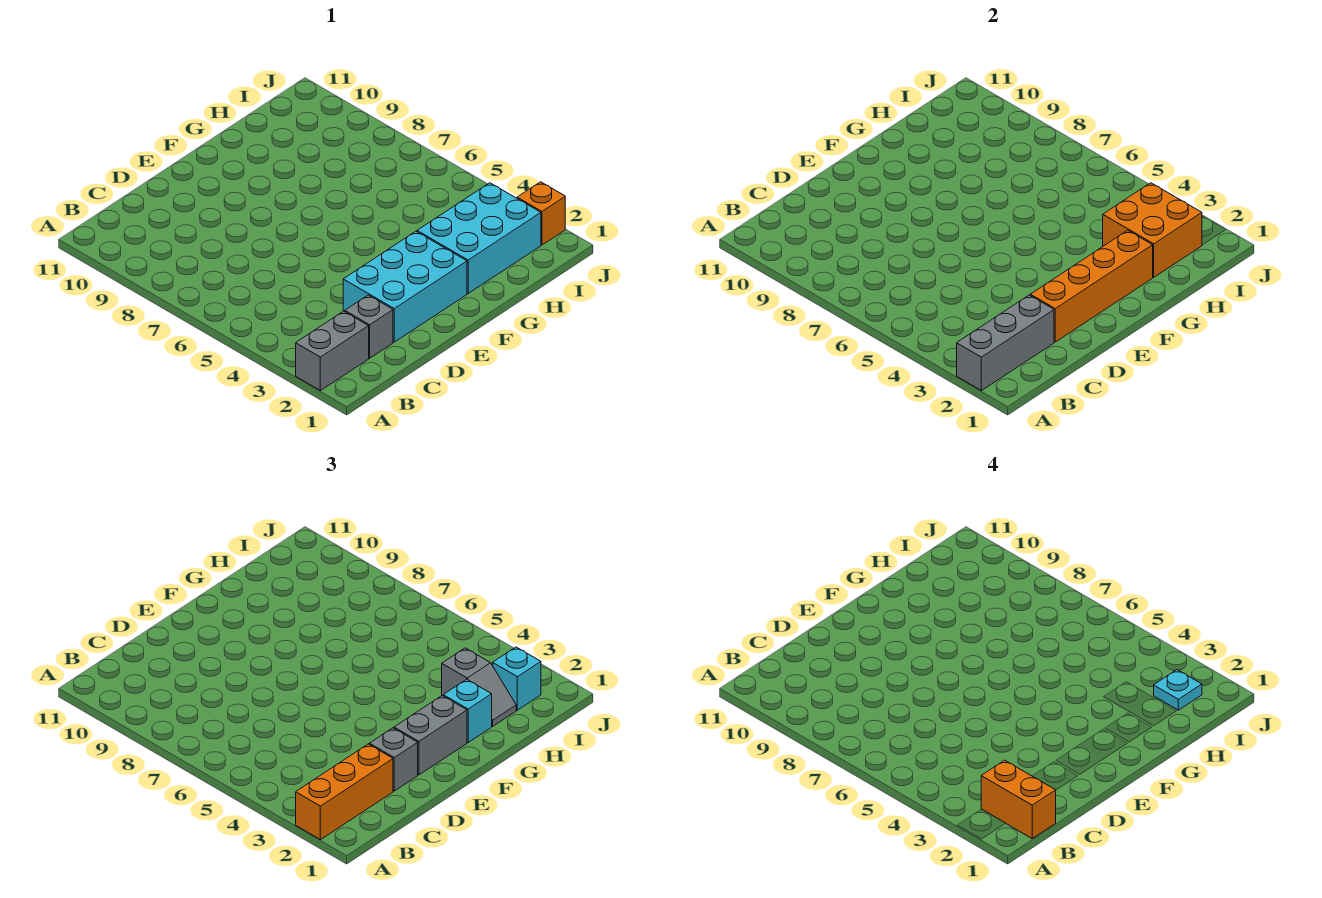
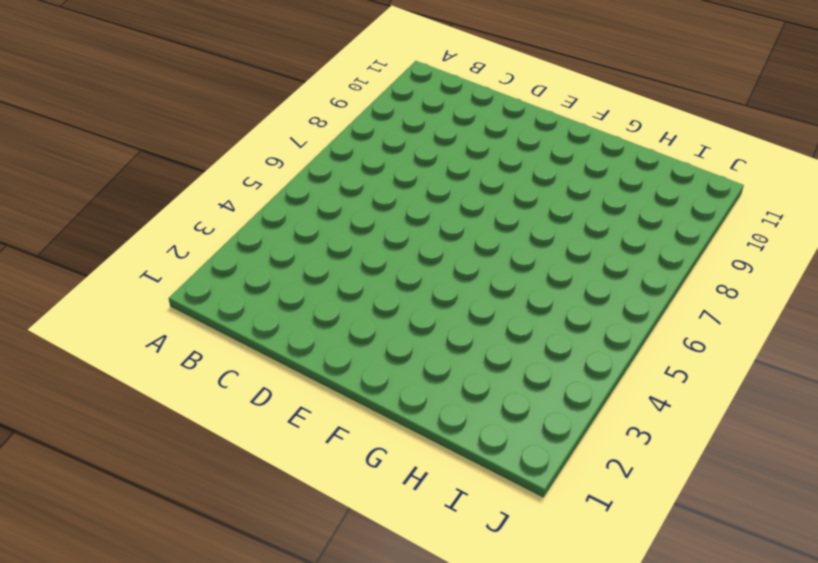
none -> grey brick A2:B2 level 1
none -> grey brick C2 level 1
none -> cyan brick D2:F3 level 1

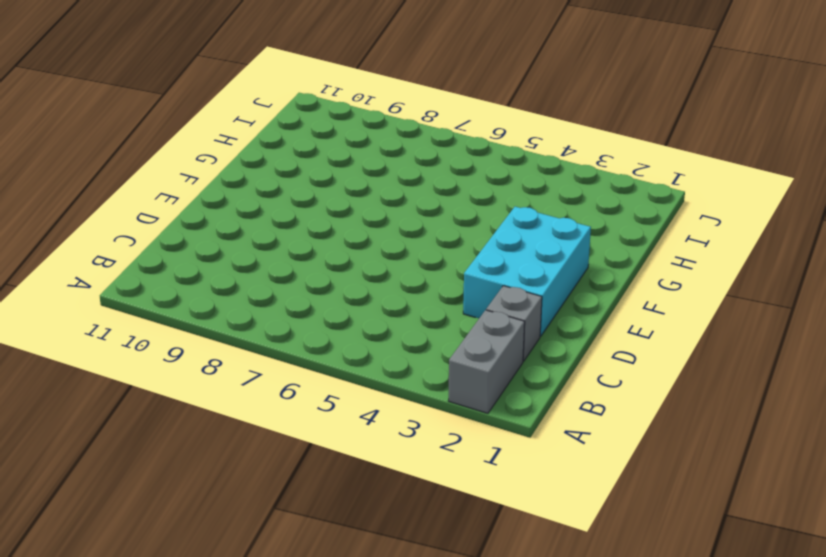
none -> cyan brick G2:I3 level 1
none -> orange brick J2 level 1
none -> grey brick A2:C2 level 2

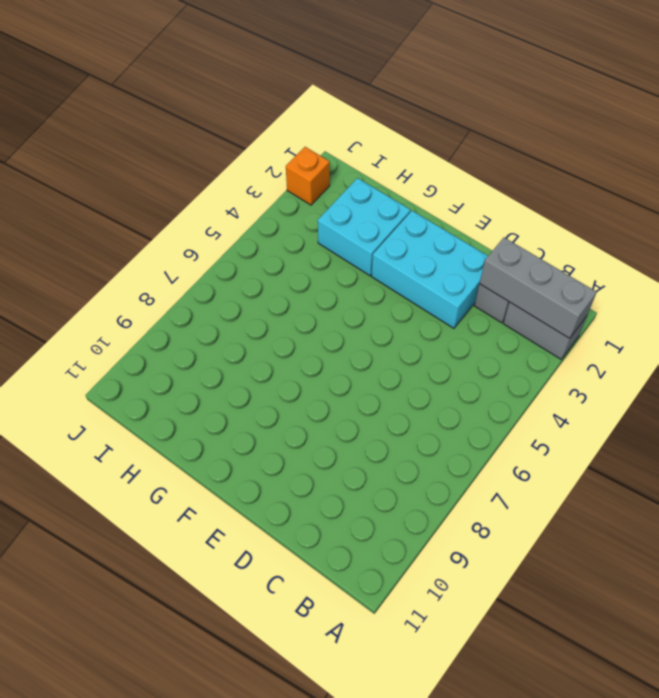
cyan brick G2:H3 level 1 -> cyan brick G2:I3 level 1
none -> orange brick D2:G2 level 2
none -> orange brick H2:I3 level 2
none -> orange brick A2:C2 level 3

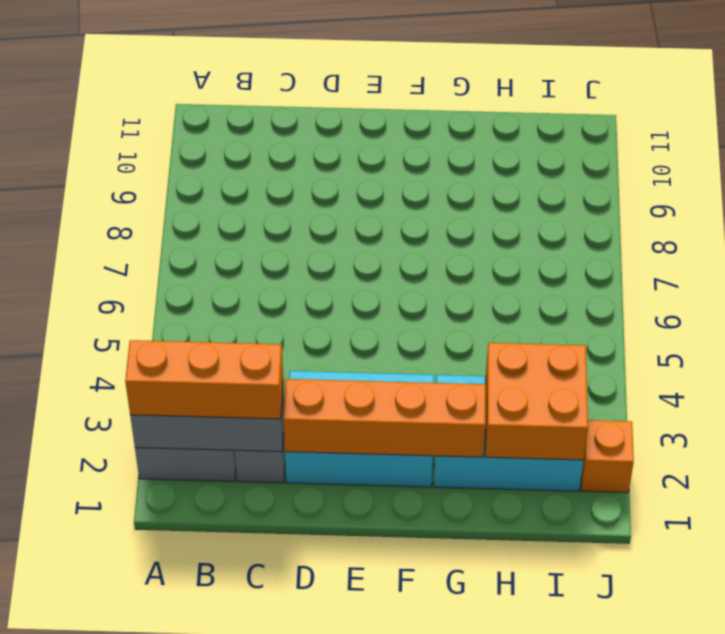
none -> grey brick D2 level 3
none -> grey brick E2:F2 level 3
none -> cyan brick G2 level 3

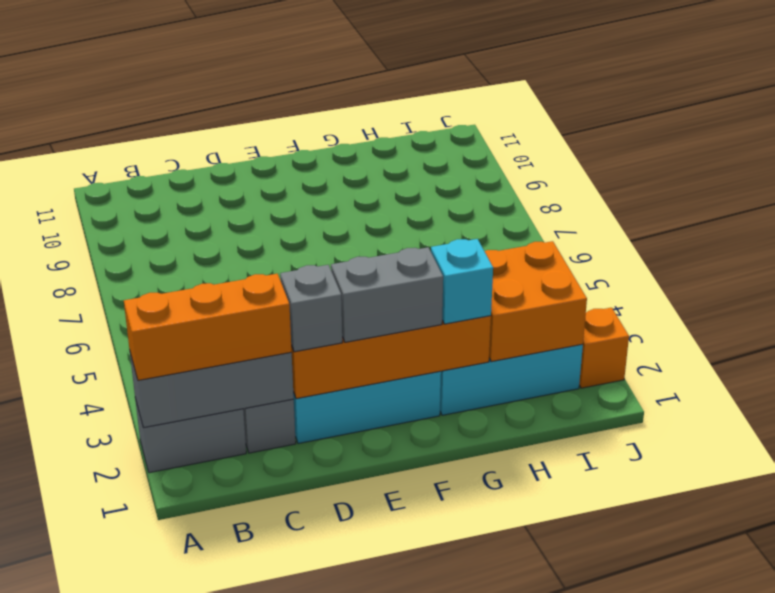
none -> grey slope H2:H3 level 3 top 3
none -> cyan brick I2 level 3
none -> orange brick B1:B2 level 4

